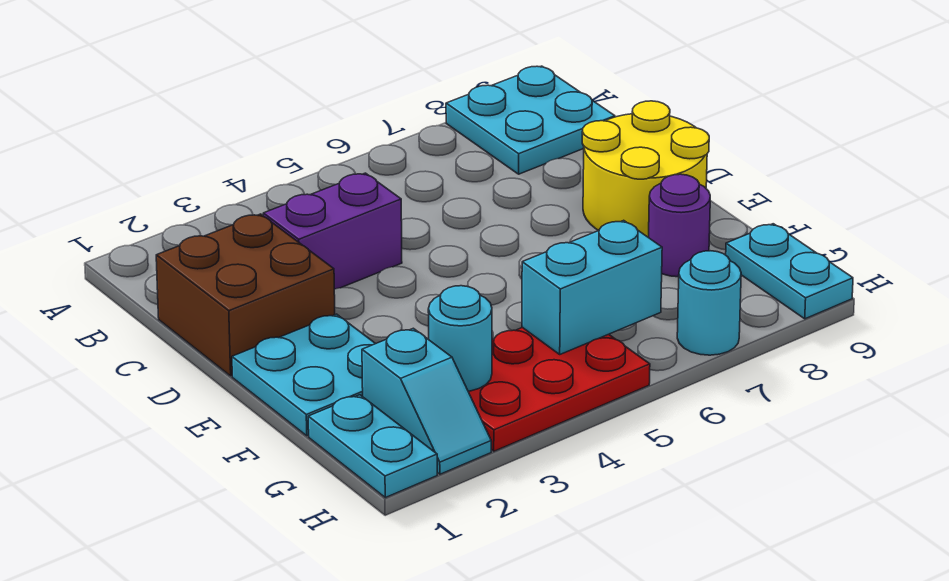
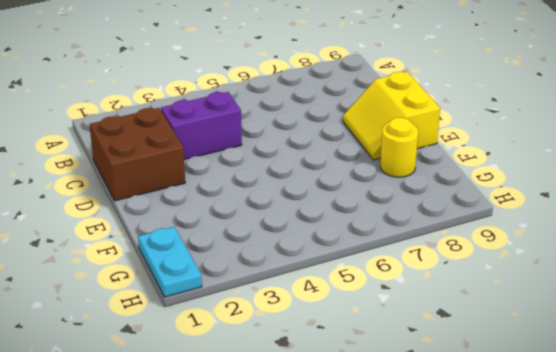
yellow slope D8:E9 level 1 top 9 -> yellow round brick D8:E9 level 1
yellow round brick F8 level 1 -> purple round brick F8 level 1
none -> cyan plate A8:B9 level 1
none -> cyan plate E1:F2 level 1
none -> cyan slope G2:H2 level 1 top G

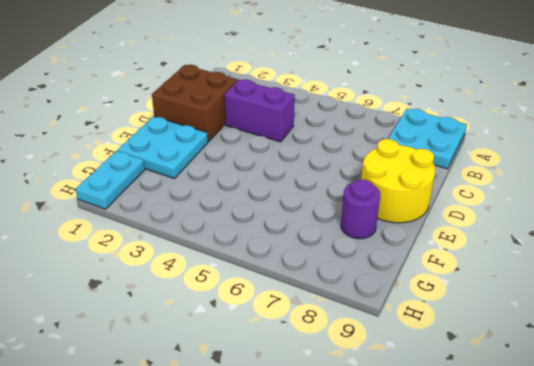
none -> cyan slope G2:H2 level 1 top G
none -> red plate G3:H5 level 1
none -> cyan plate G9:H9 level 1

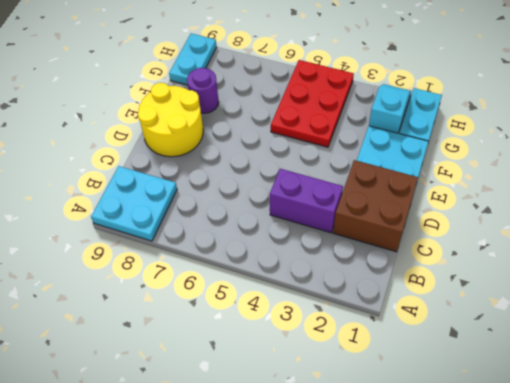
red plate F4:H5 level 1 -> red plate G3:H5 level 1
none -> cyan round brick H7 level 1
none -> cyan round brick G3 level 2
none -> cyan brick G5:G6 level 2

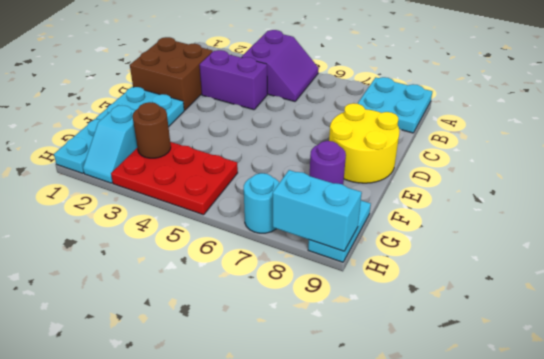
purple slope A4:B5 level 1 top 4 -> none
brown round brick G3 level 2 -> cyan round brick G3 level 2
cyan brick H8:H9 level 2 -> cyan brick G5:G6 level 2

